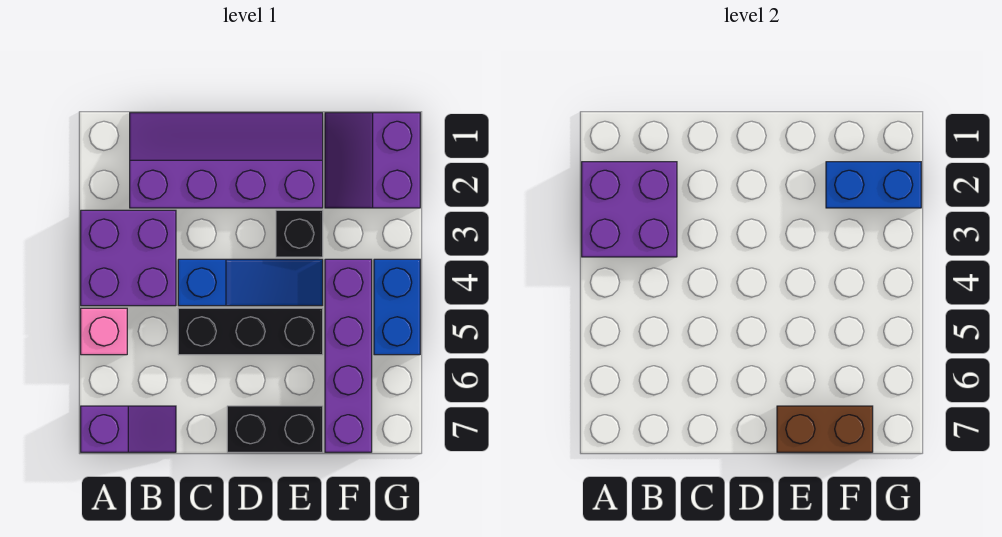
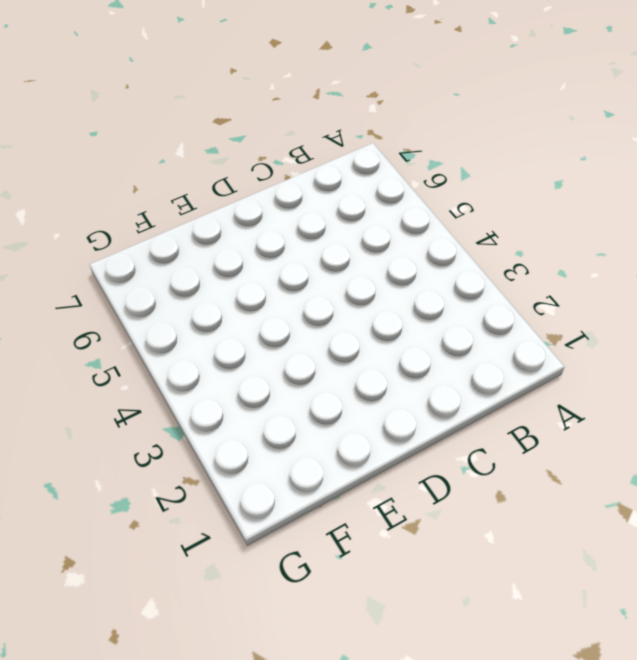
none -> purple brick A3:B4 level 1
none -> pink brick A5 level 1
none -> purple slope A7:B7 level 1 top A

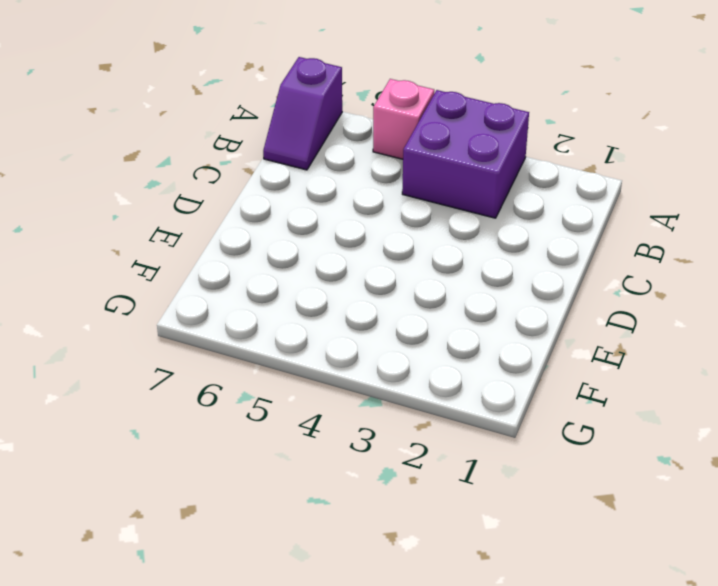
none -> purple slope B1:E2 level 1 top 2
none -> blue slope C4:E4 level 1 top C
none -> black brick C5:E5 level 1

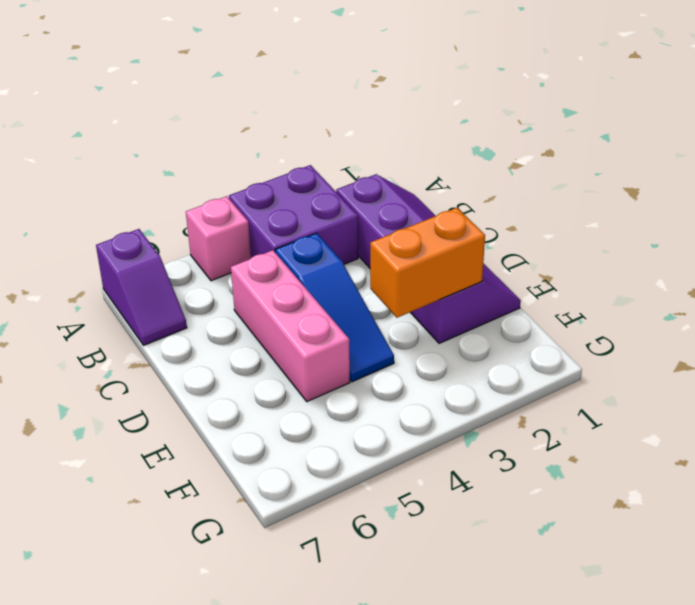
pink brick C5:E5 level 1 -> black brick C5:E5 level 1
orange brick E2:E3 level 2 -> none
none -> black brick D7:E7 level 1
none -> black brick E3 level 1
none -> purple slope F1:G2 level 1 top G

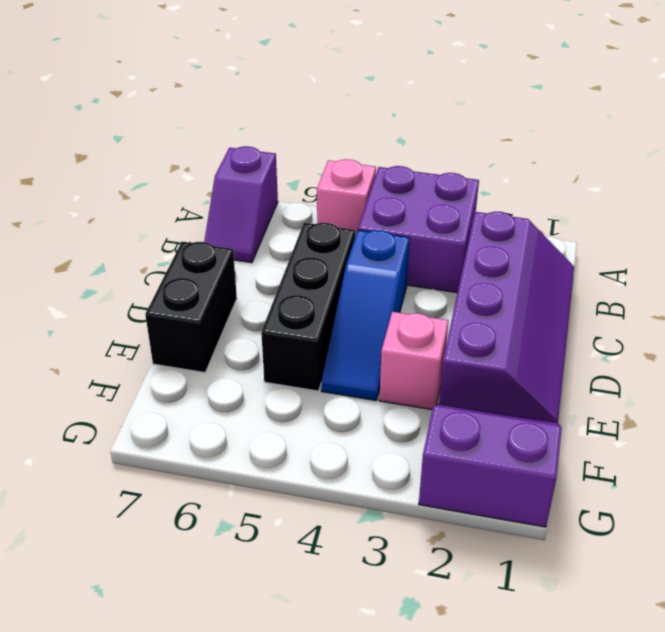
pink brick E3 level 1 -> black brick E3 level 1
none -> purple brick F4:F7 level 1
none -> blue brick G4:G5 level 1
none -> purple brick A2:B3 level 2

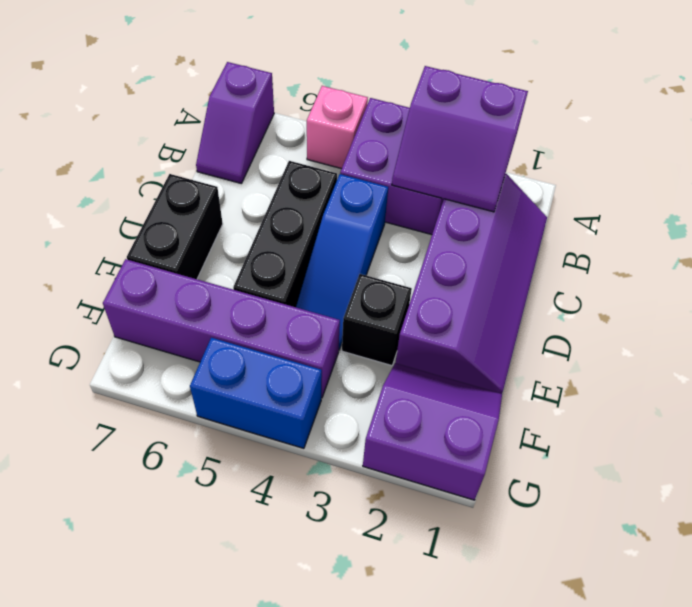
purple slope A2:B3 level 2 top A -> purple brick A2:B3 level 2
none -> brown brick E7:F7 level 2
none -> blue brick F2:G2 level 2

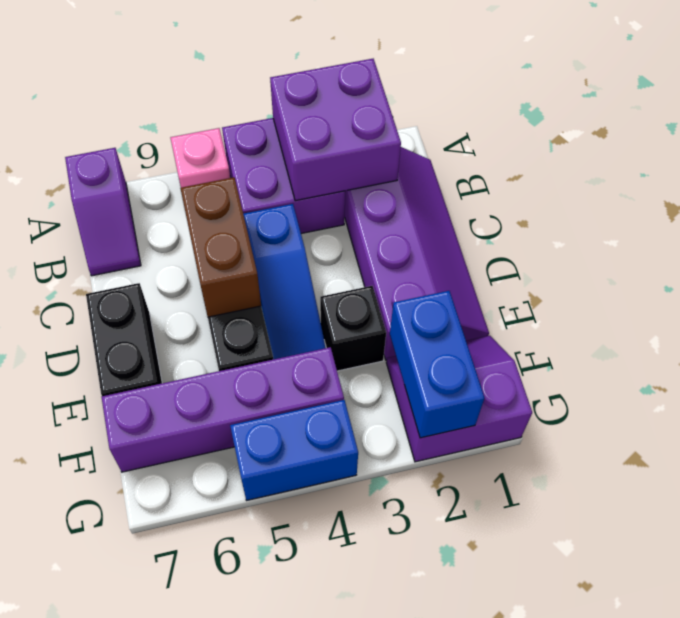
brown brick C5:D5 level 2 -> brown brick E7:F7 level 2

